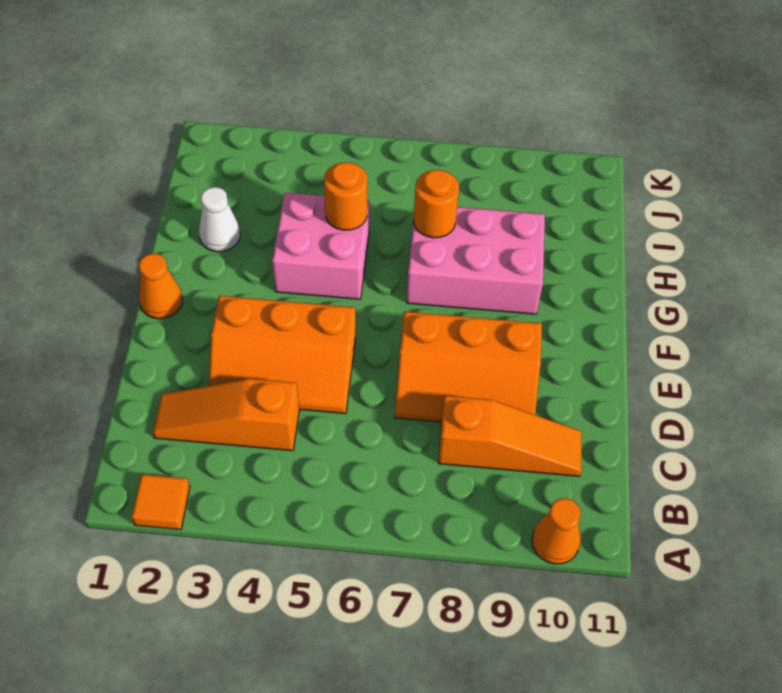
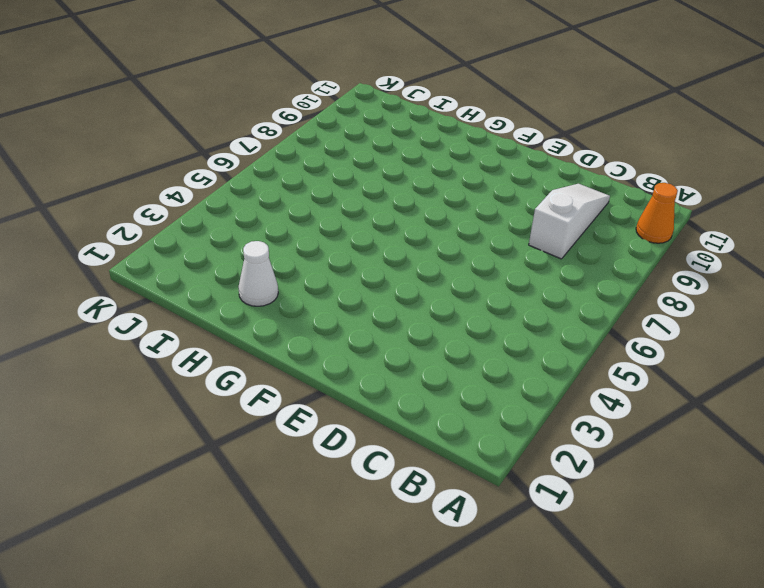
white slope C8:C10 level 1 top 8 -> orange slope C8:C10 level 1 top 8
none -> orange tile A2 level 1
none -> orange slope C2:C4 level 1 top 4
none -> orange slope D3:E5 level 1 top E

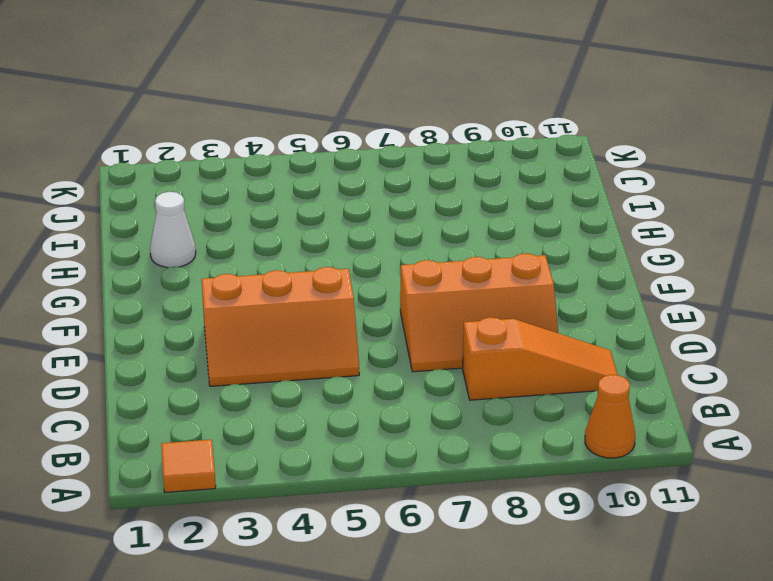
none -> orange slope C2:C4 level 1 top 4
none -> orange cone F1 level 1
none -> pink brick G4:H5 level 1

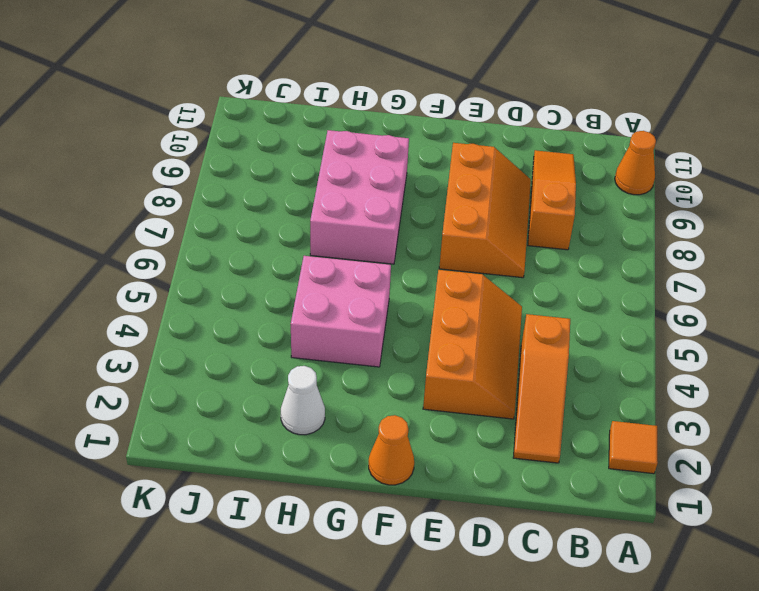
none -> orange round brick H5 level 2
none -> orange round brick H7 level 2

